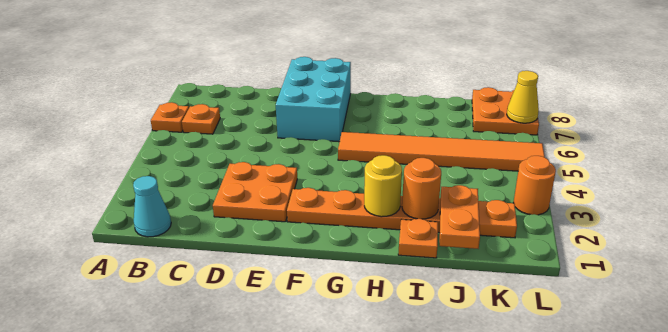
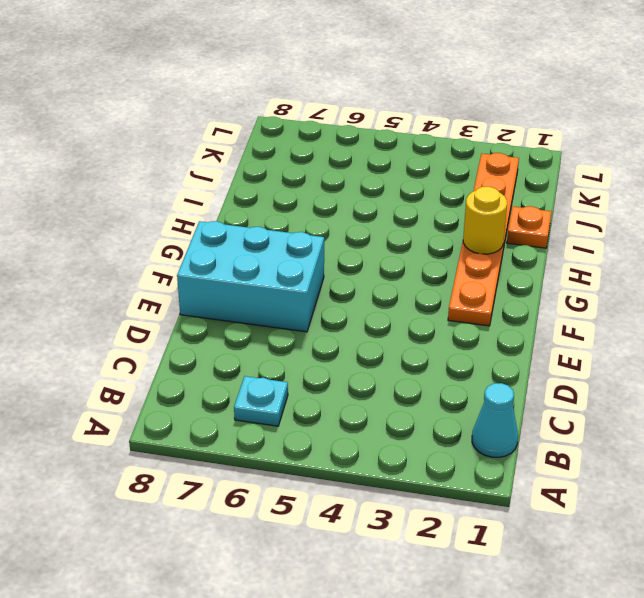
cyan plate B6 level 1 -> orange plate B6 level 1
none -> orange plate A6 level 1
none -> orange plate D2:E3 level 1
none -> orange tile G5:L5 level 1

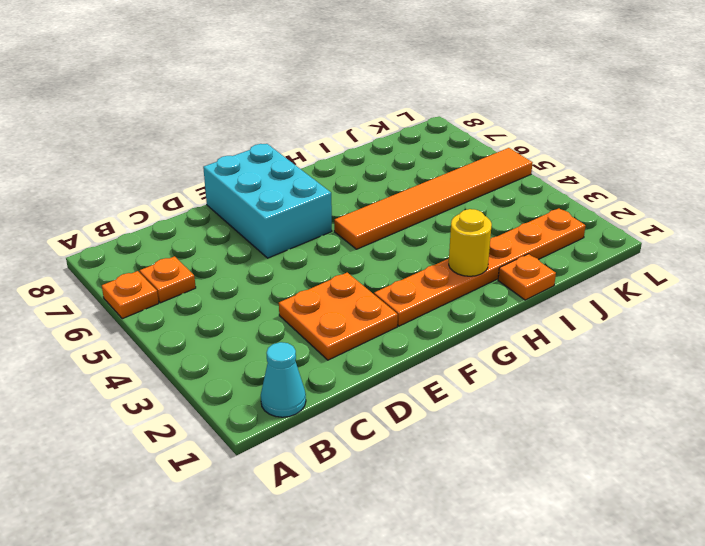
none -> orange plate K7:L8 level 1
none -> orange round brick L3 level 1
none -> orange round brick I2 level 2

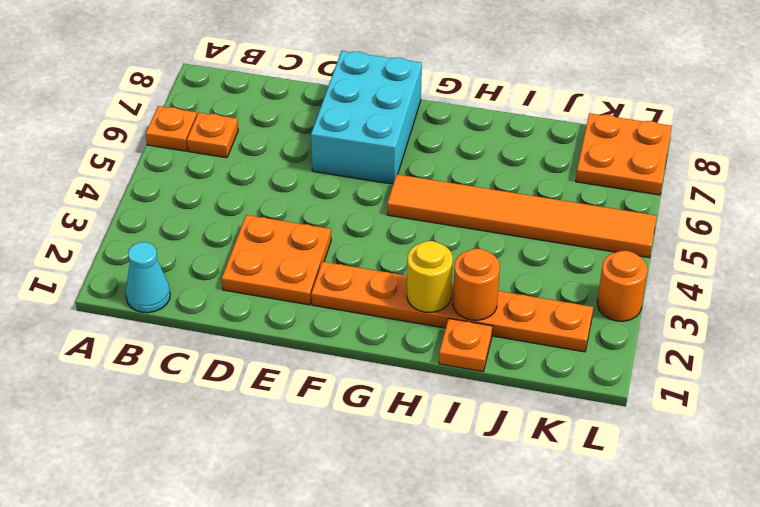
none -> orange plate J1:J2 level 2
none -> yellow cone L7 level 2

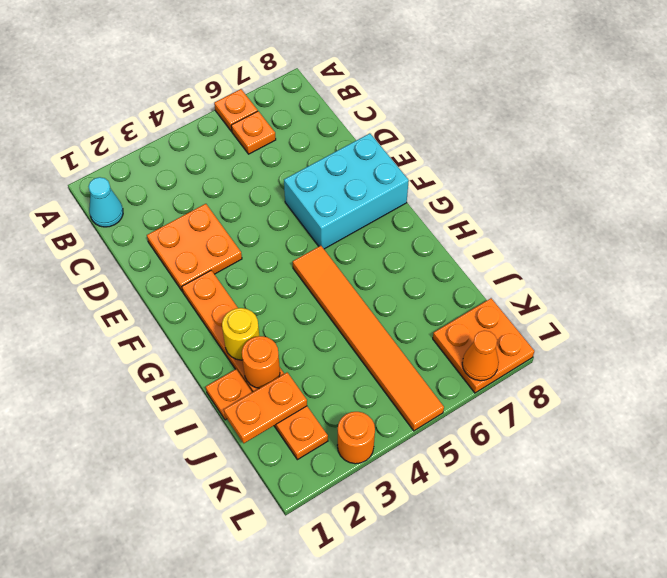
orange cone L7 level 2 -> yellow cone L7 level 2

